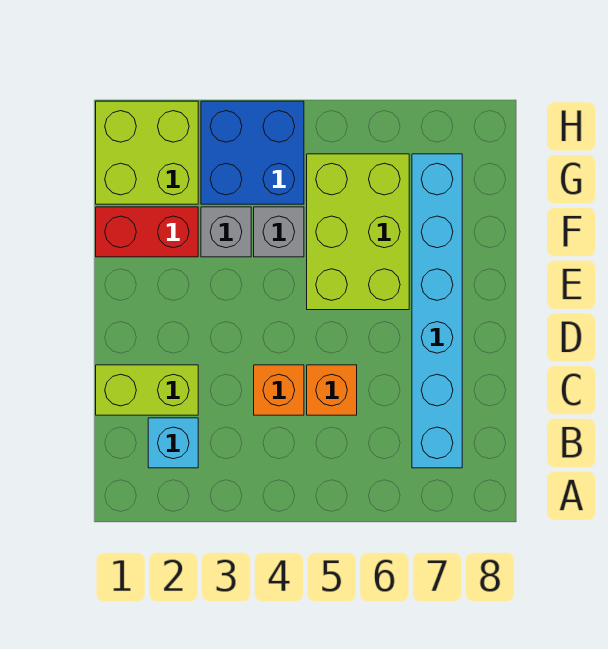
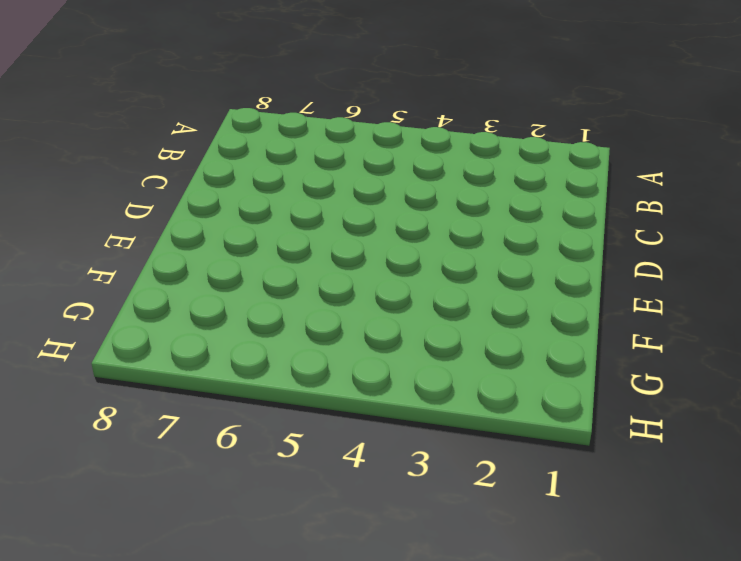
none -> cyan brick B2 level 1
none -> cyan brick B7:G7 level 1

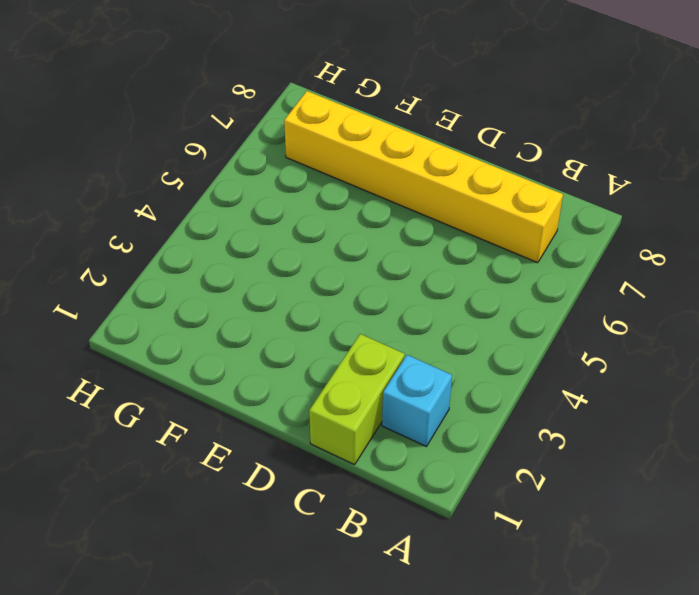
yellow brick B7:G7 level 1 -> cyan brick B7:G7 level 1
none -> orange brick C4 level 1
none -> orange brick C5 level 1

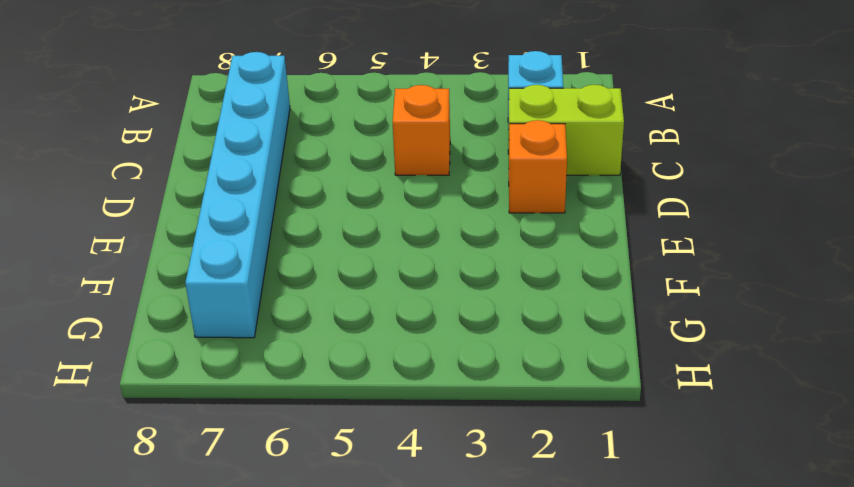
orange brick D2 level 1 -> orange brick C5 level 1
none -> lime brick E5:G6 level 1
none -> red brick F1:F2 level 1

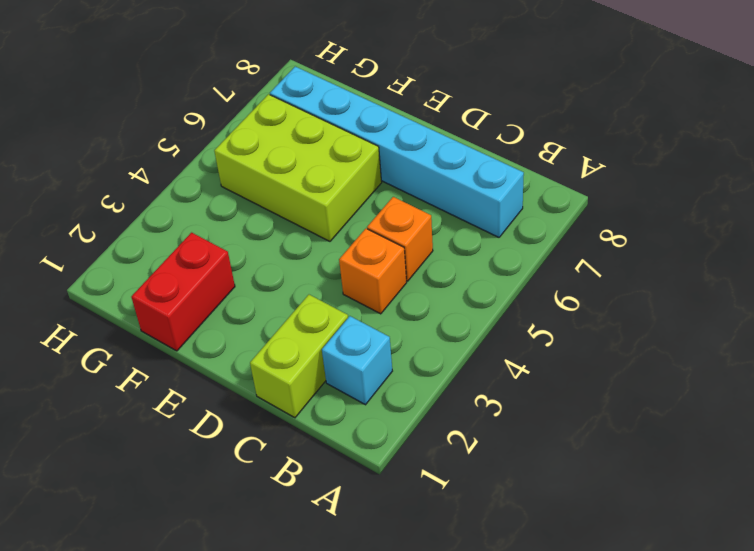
none -> grey brick F3 level 1
none -> grey brick F4 level 1

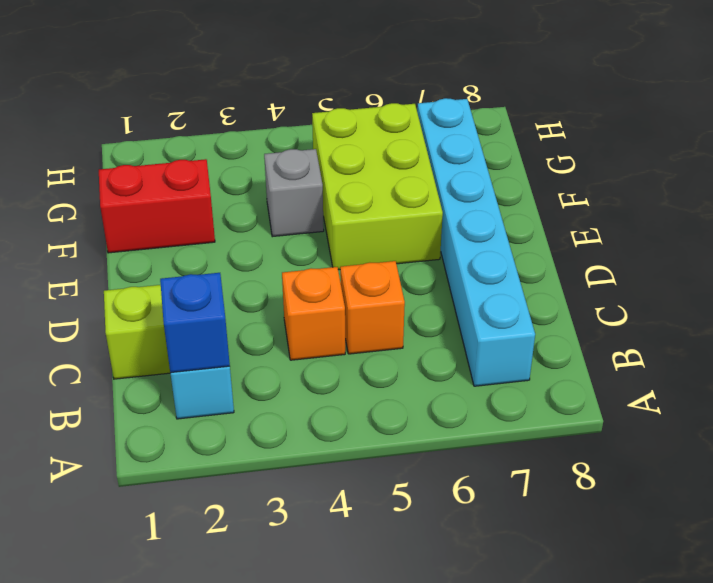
blue brick B2 level 2 -> none
none -> grey brick F3 level 1
none -> lime brick G1:H2 level 1

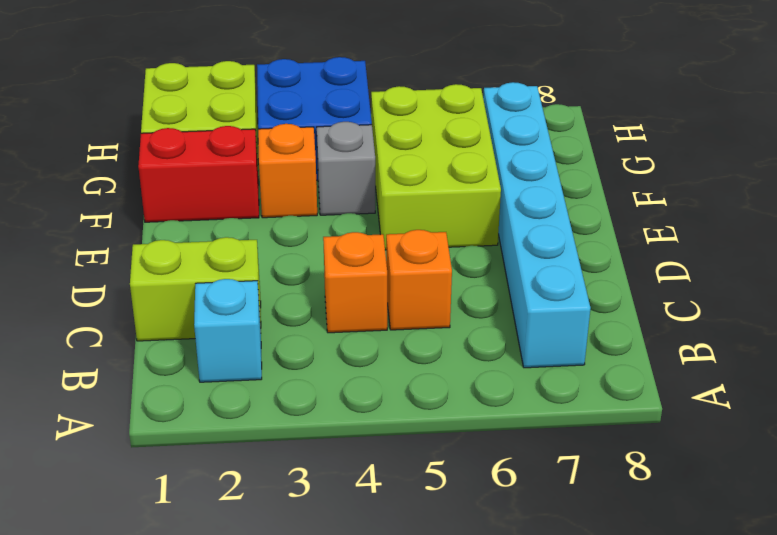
orange brick F3 level 1 -> grey brick F3 level 1

